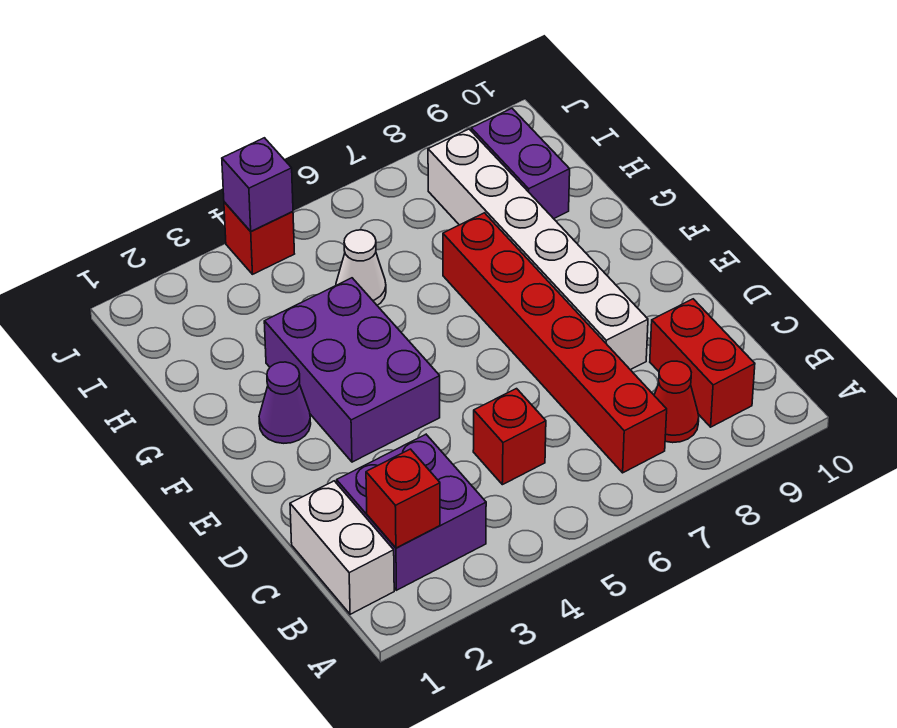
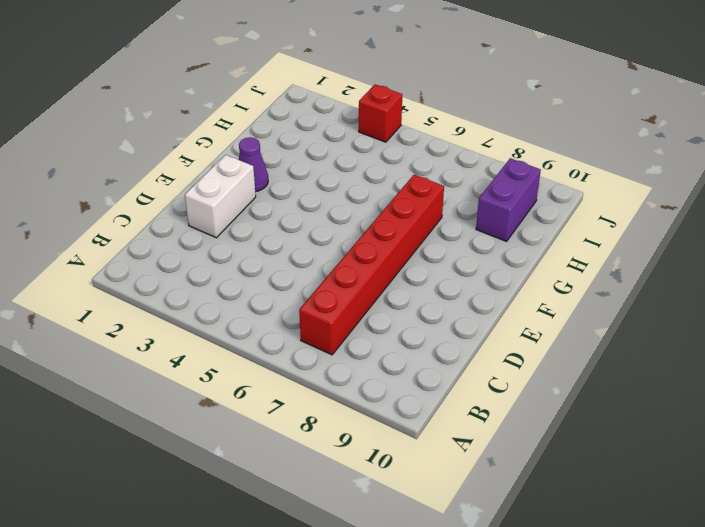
white brick D2:E2 level 1 -> white brick B1:C1 level 1
none -> purple brick B2:C3 level 1
none -> red cone B8 level 1
none -> red brick B9:C9 level 1

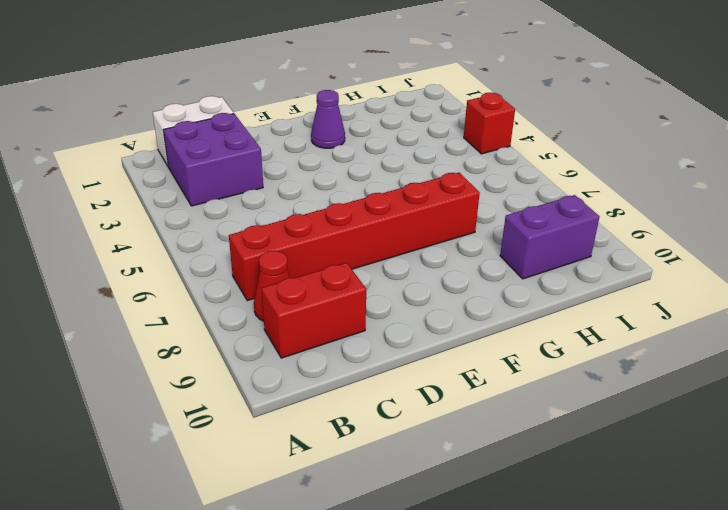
none -> red brick C5 level 1
none -> white brick D8:I8 level 1
none -> purple brick E3:G4 level 1

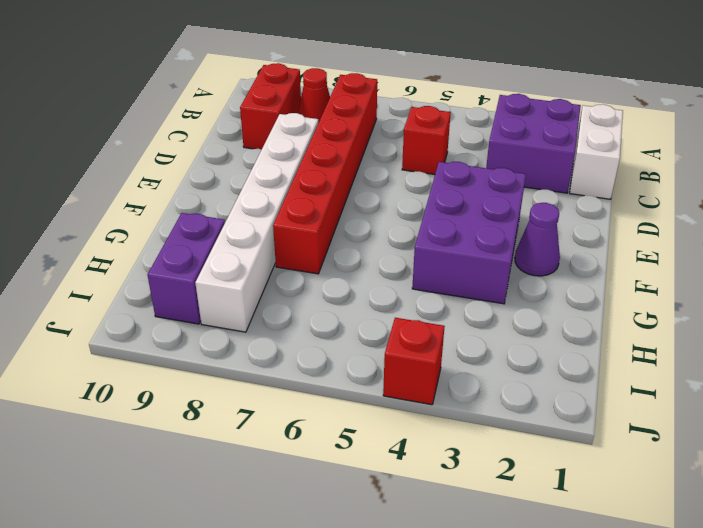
none -> white cone H5 level 1
none -> red brick B2 level 2
none -> purple brick J4 level 2

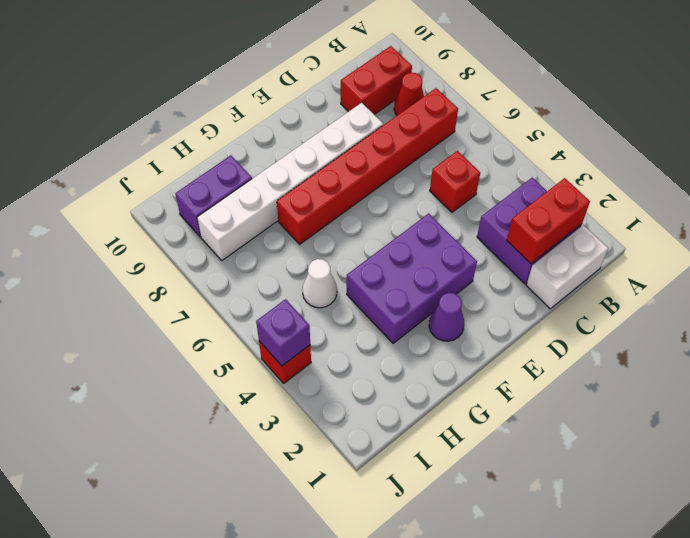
red brick B2:C2 level 2 -> red brick B2 level 2

